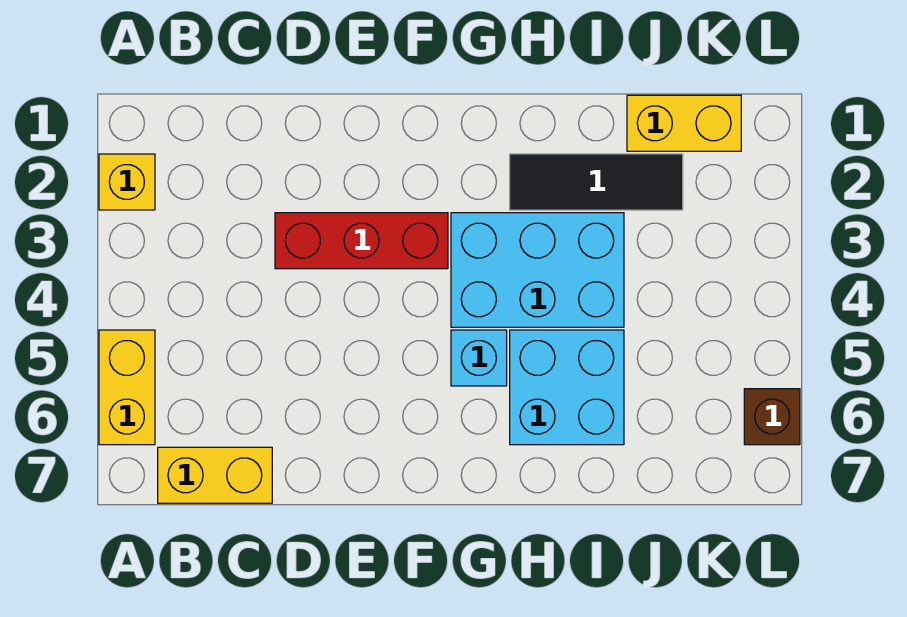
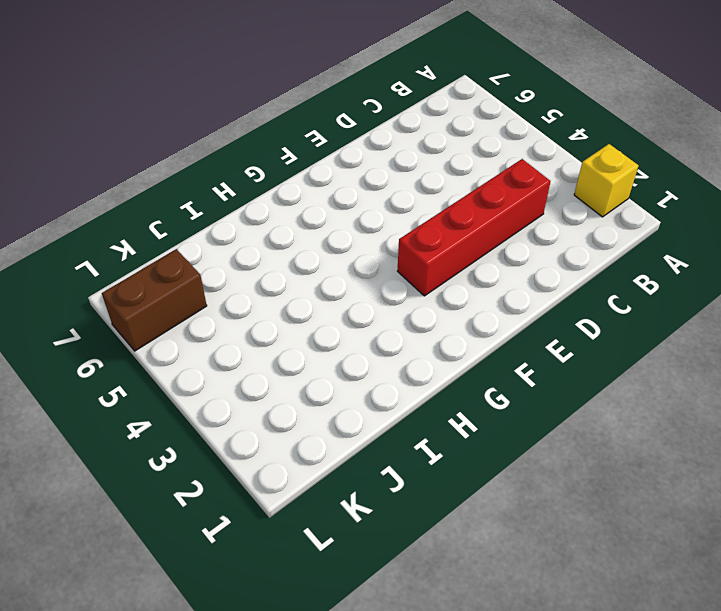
red brick C3:F3 level 1 -> red brick D3:F3 level 1
brown brick K6:L6 level 1 -> brown brick L6 level 1
none -> yellow brick A5:A6 level 1
none -> yellow brick B7:C7 level 1

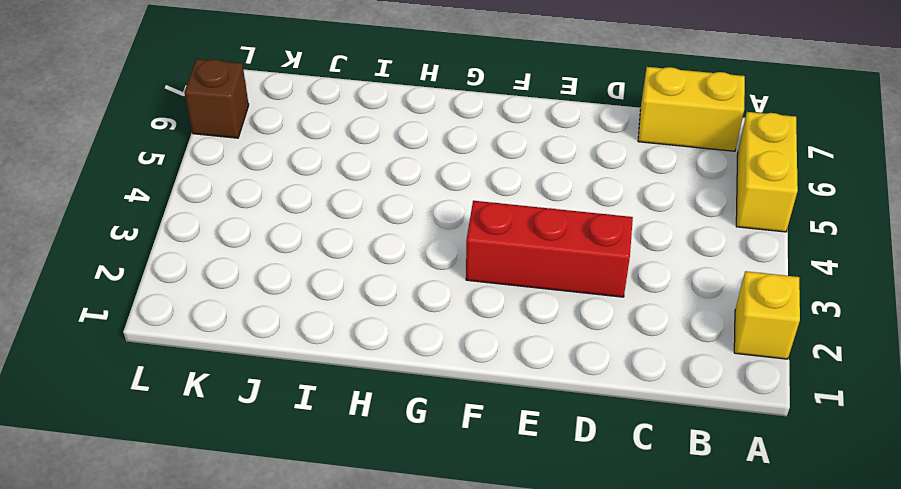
none -> cyan brick G3:I4 level 1
none -> cyan brick G5 level 1

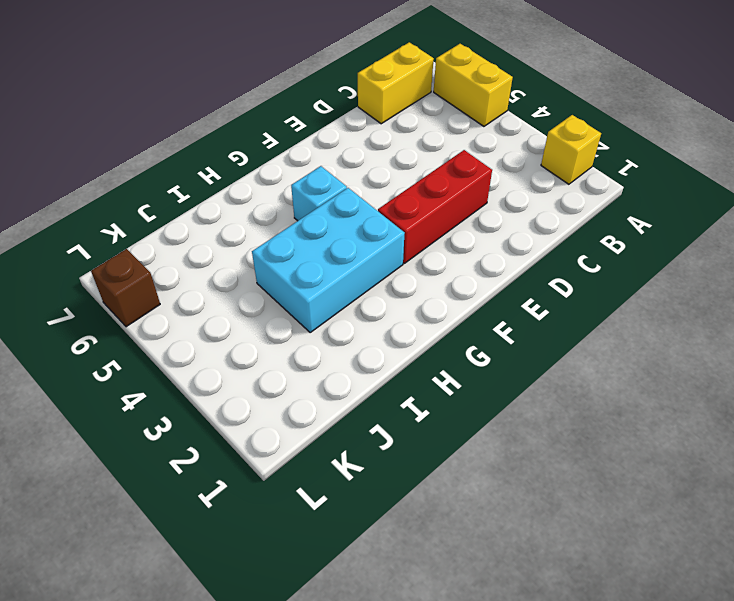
none -> black tile H2:J2 level 1
none -> cyan brick H5:I6 level 1

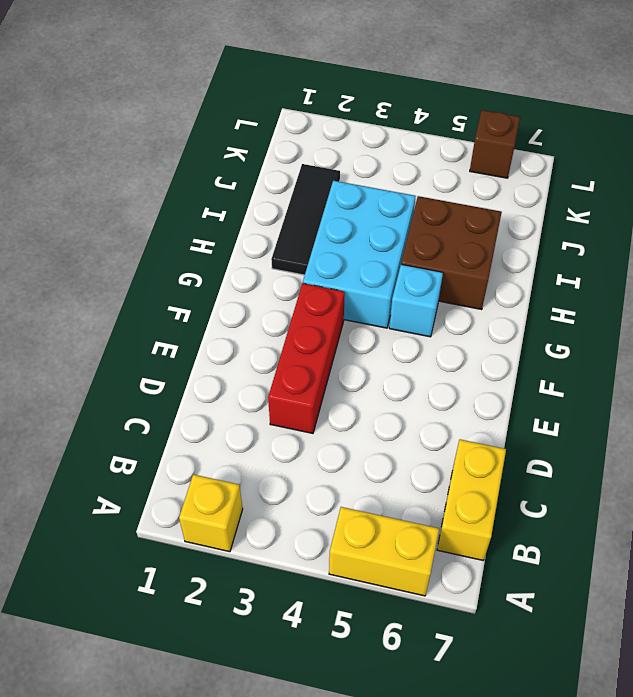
brown brick H5:I6 level 1 -> cyan brick H5:I6 level 1
none -> yellow brick J1:K1 level 1

